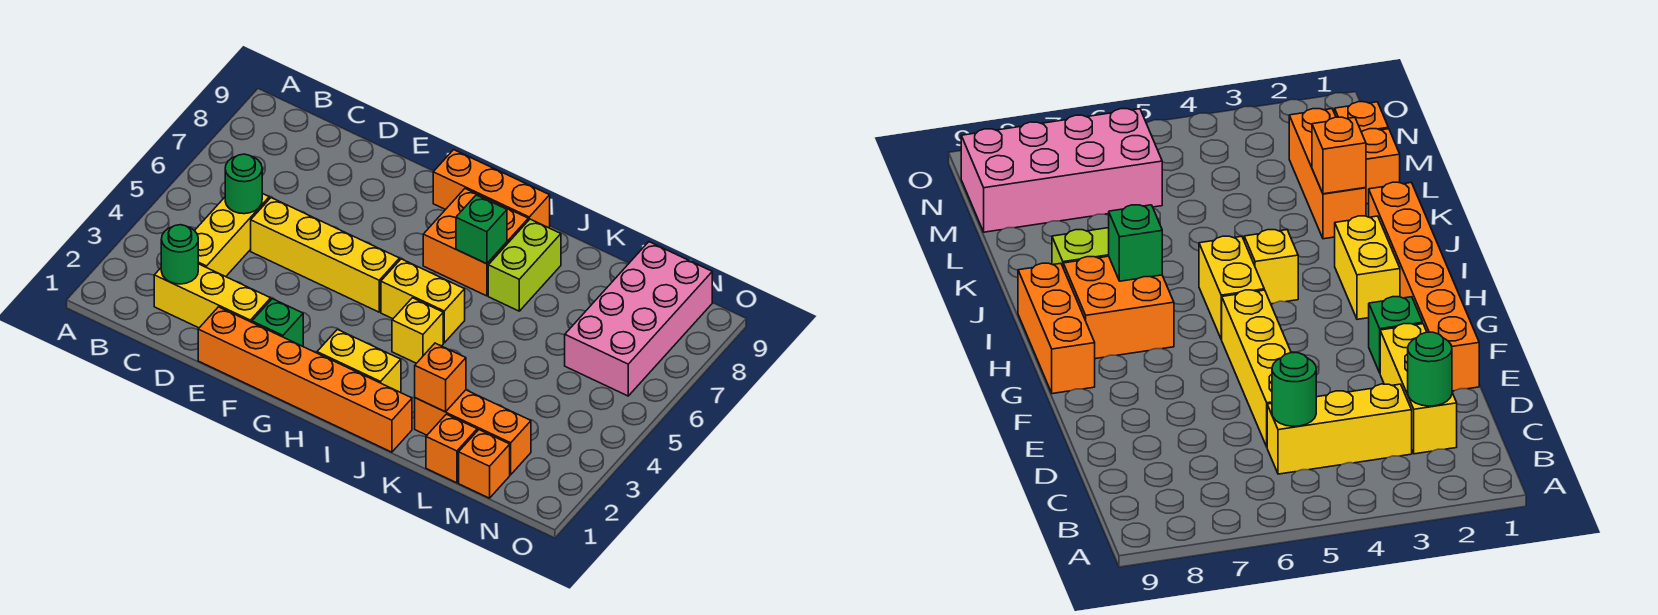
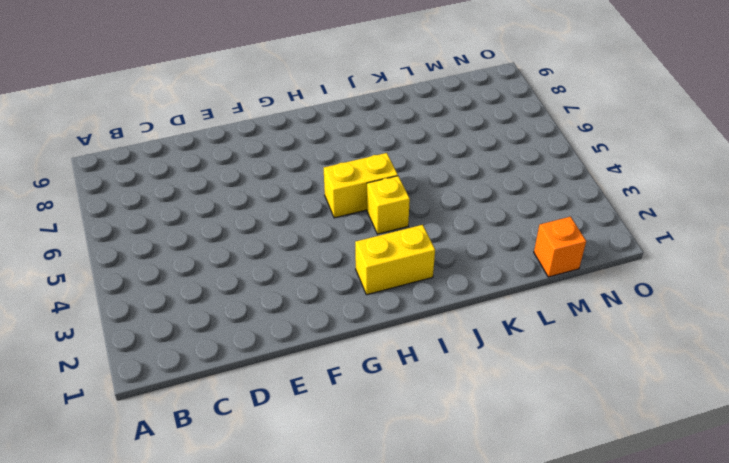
none -> yellow brick C2:E2 level 1
none -> yellow brick C3:C5 level 1
none -> yellow brick D5:G5 level 1

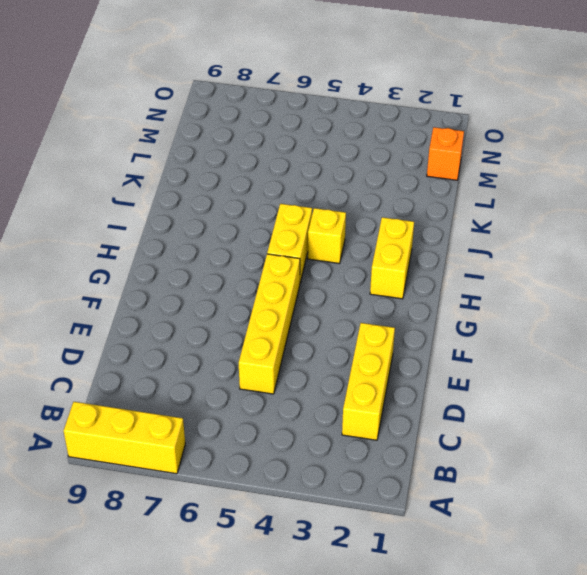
yellow brick A7:A9 level 1 -> yellow brick C3:C5 level 1
none -> orange brick E1:J1 level 1
none -> green brick F2 level 1
none -> orange brick G9:I9 level 1

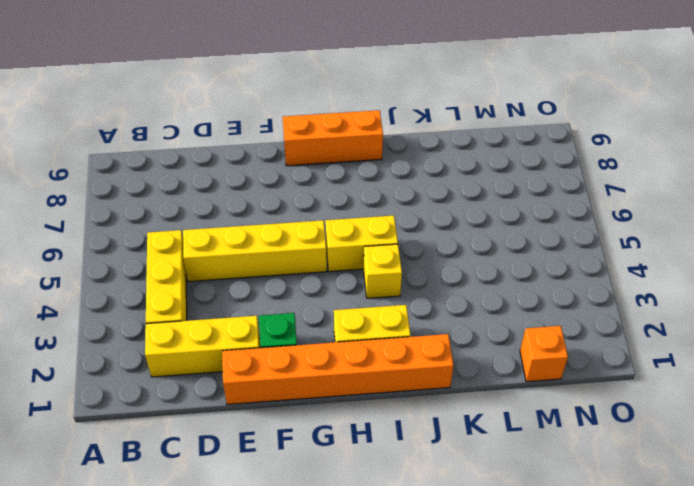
none -> orange brick H7:I8 level 1
none -> lime brick J7:J8 level 1
none -> orange brick K2:M2 level 1

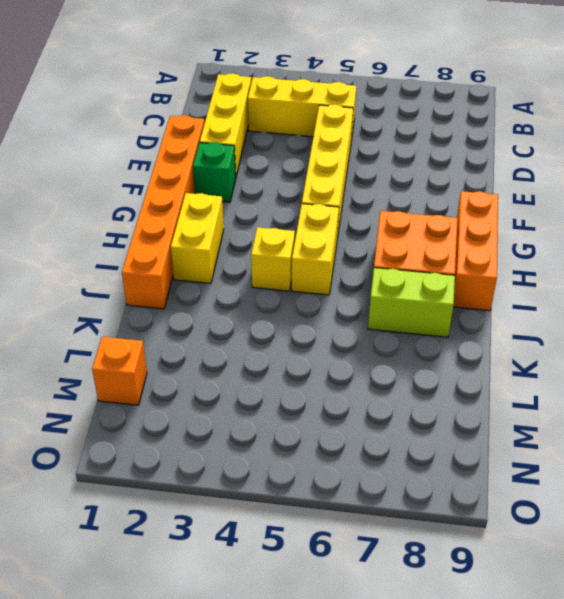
none -> orange brick K2:M2 level 1
none -> orange brick L1 level 1
none -> pink brick M6:N9 level 1

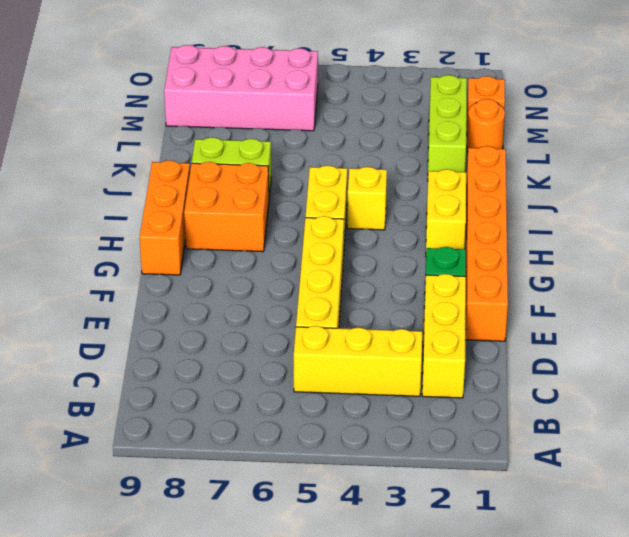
lime brick K2:M2 level 1 -> orange brick K2:M2 level 1
orange round brick L1 level 1 -> orange brick L1 level 1
none -> green round brick C2 level 2
none -> green round brick C5 level 2
none -> green brick I7 level 2

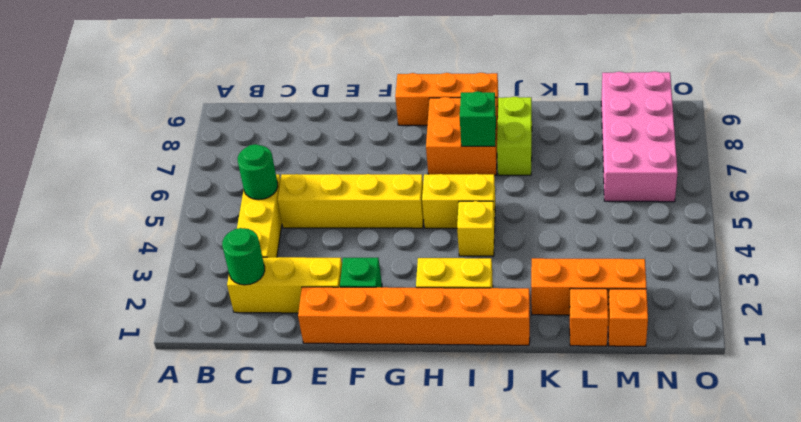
none -> orange brick K2 level 2

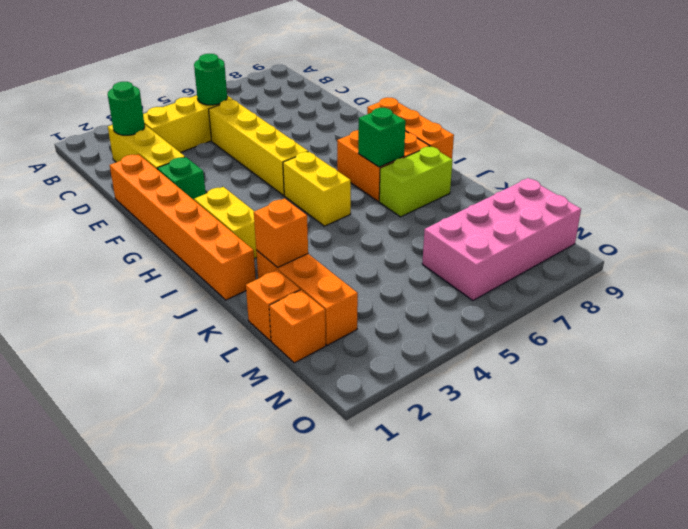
none -> yellow brick I4 level 1

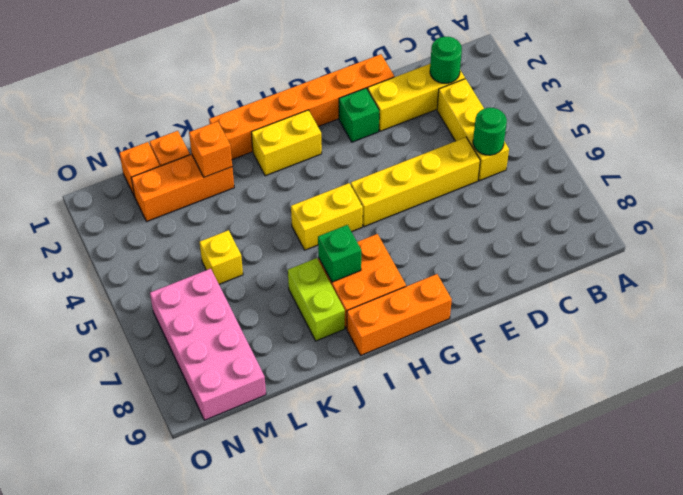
yellow brick L5 level 1 -> yellow brick I4 level 1

